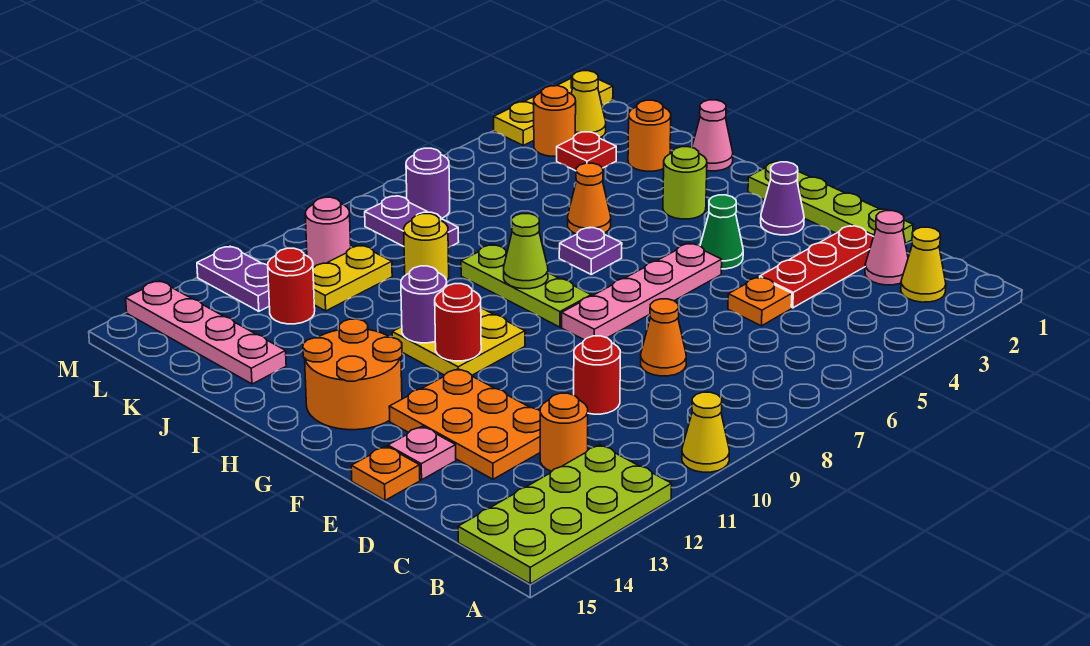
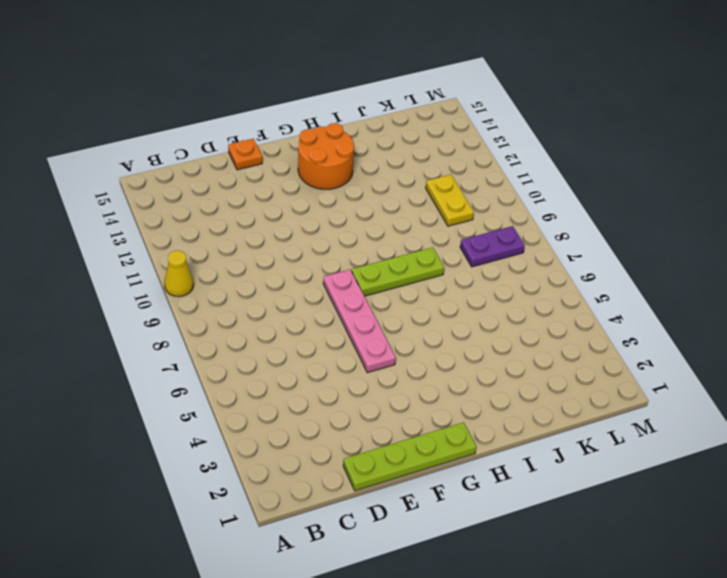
none -> lime plate A12:B15 level 1
none -> yellow cone B2 level 1
none -> pink cone C2 level 1
none -> orange round brick C12 level 1

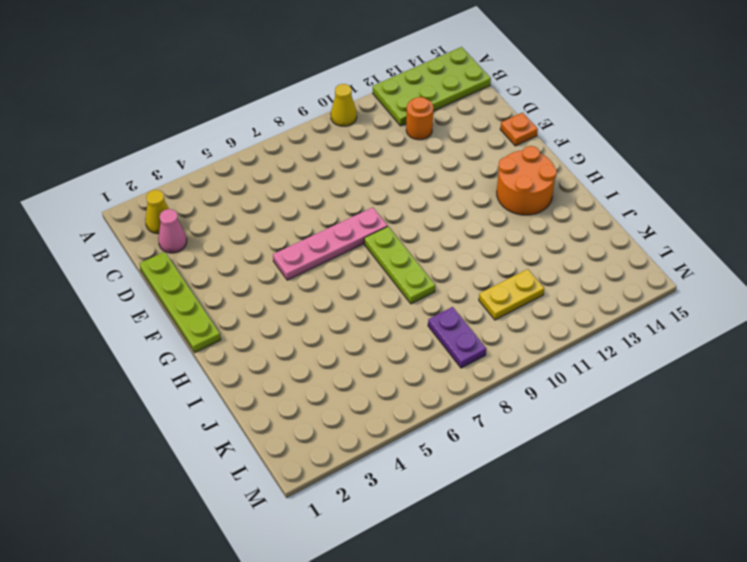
none -> red plate D2:D4 level 1
none -> orange plate D5 level 1
none -> orange cone D8 level 1
none -> red round brick D10 level 1

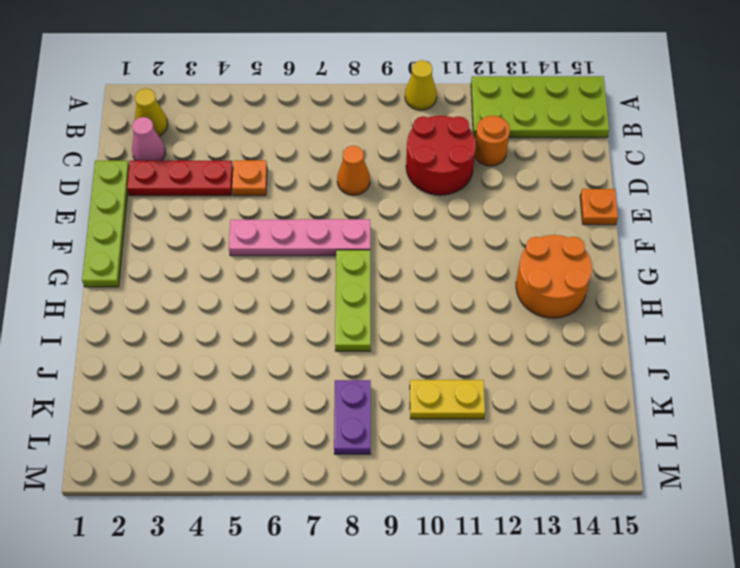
red round brick C10:D11 level 1 -> red round brick D10 level 1
none -> orange plate D12:F13 level 1
none -> pink plate E14 level 1
none -> purple cone F2 level 1
none -> green cone F4 level 1

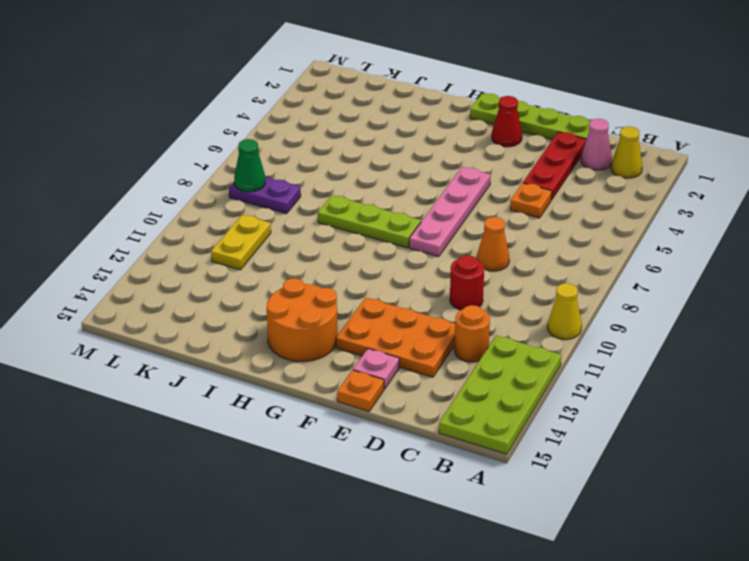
red cone F2 level 1 -> purple cone F2 level 1
green cone L8 level 2 -> green cone F4 level 1
none -> yellow plate G10:H11 level 1
none -> lime round brick H3 level 1
none -> purple plate H6 level 1
none -> pink cone I1 level 1

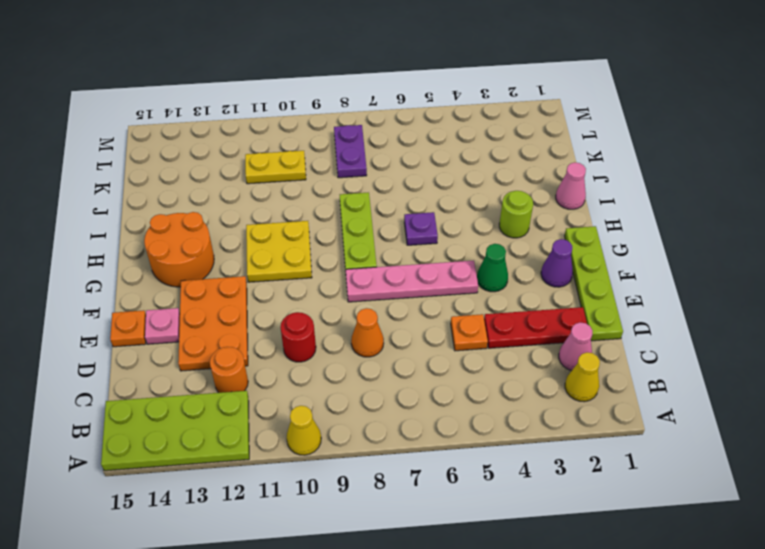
none -> orange cone I5 level 1
none -> orange round brick J2 level 1
none -> yellow round brick J9 level 1
none -> pink plate J14:M14 level 1

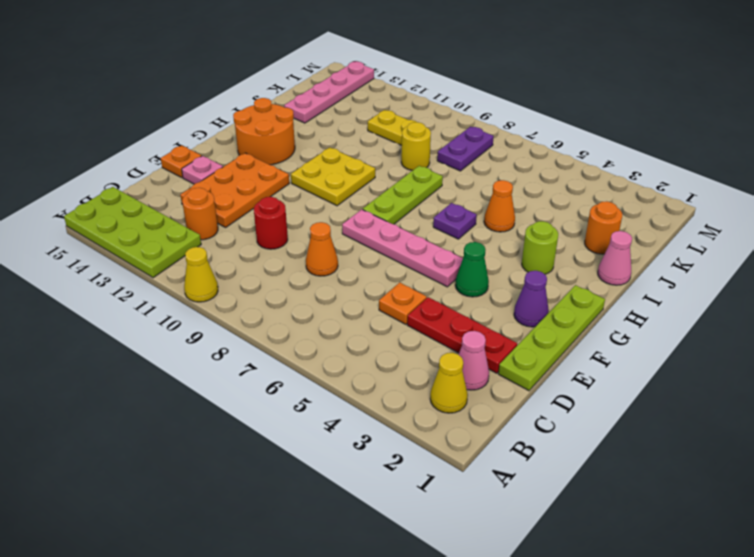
none -> red plate K3 level 1
none -> red round brick K12 level 1
none -> yellow cone L2 level 1
none -> orange round brick L3 level 1

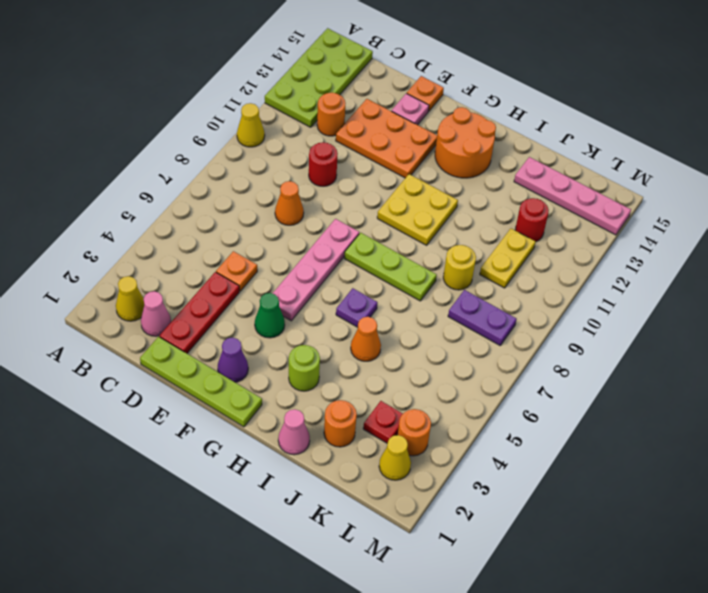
none -> purple round brick L7 level 1
none -> pink round brick L10 level 1
none -> purple plate L12:M12 level 1
none -> yellow plate M1:M3 level 1

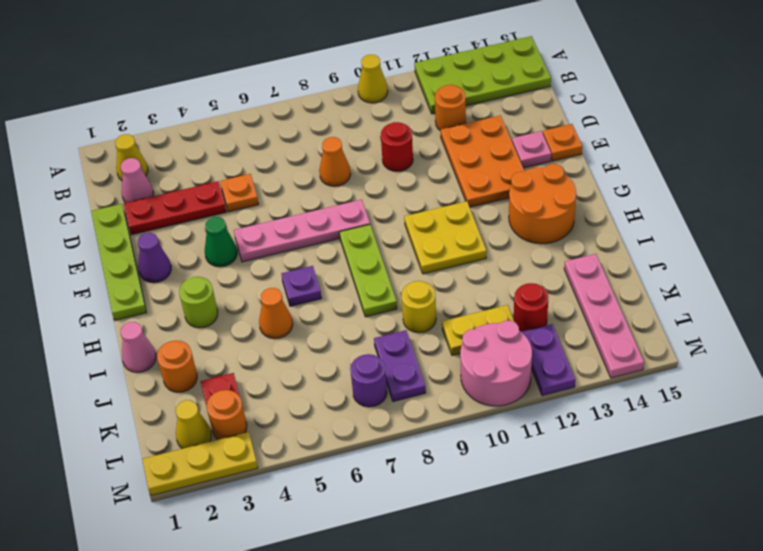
pink round brick L10:M11 level 1 -> pink round brick L10 level 1
none -> red round brick G11 level 2
none -> lime cone H8 level 2
none -> purple round brick H11 level 2

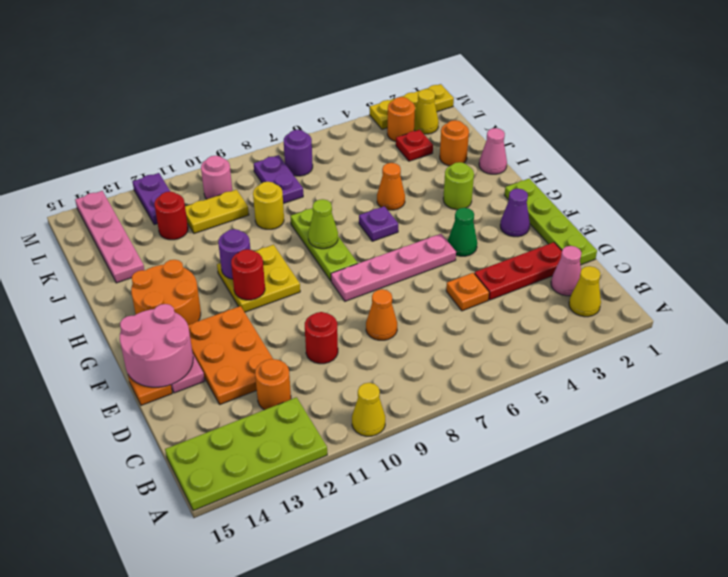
pink round brick E14:F15 level 2 -> none

